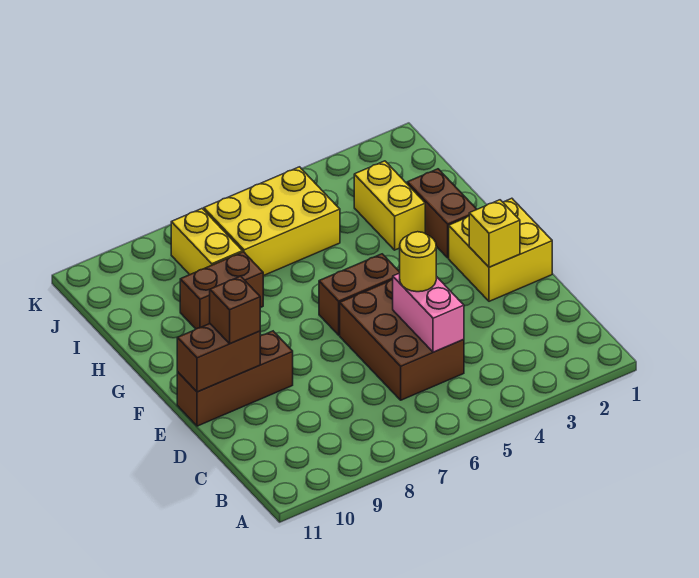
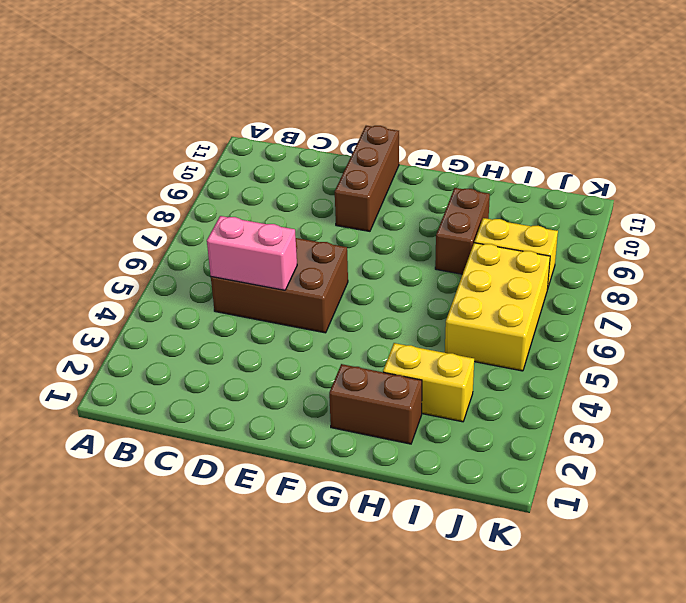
none -> yellow brick E1:F2 level 1
none -> brown brick F5:F6 level 1
none -> yellow brick E2 level 2

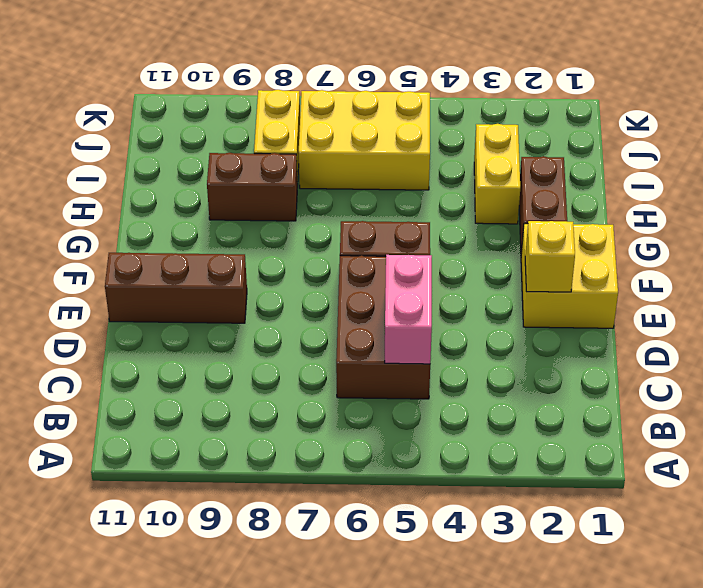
none -> brown brick E10:E11 level 2
none -> yellow round brick D5 level 3
none -> brown brick E10 level 3

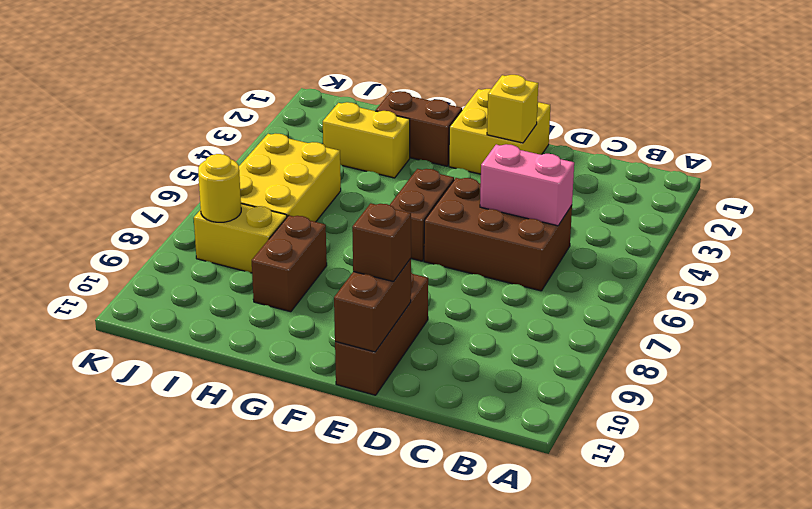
yellow round brick J8 level 2 -> yellow round brick D5 level 3

